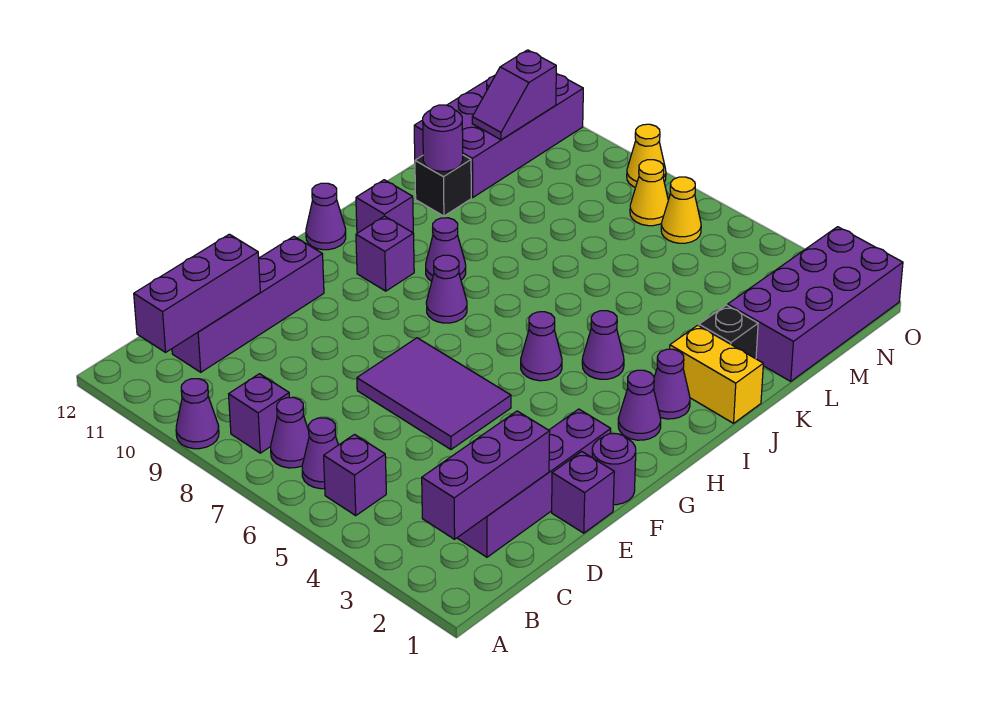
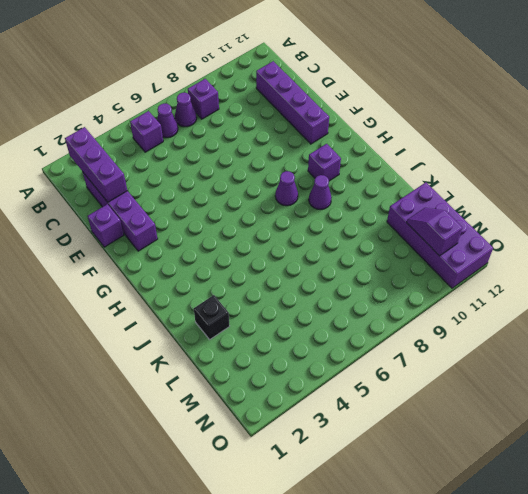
none -> purple cone A9 level 1
none -> purple tile E5:F7 level 1
none -> purple round brick F1 level 1
none -> purple cone H2 level 1

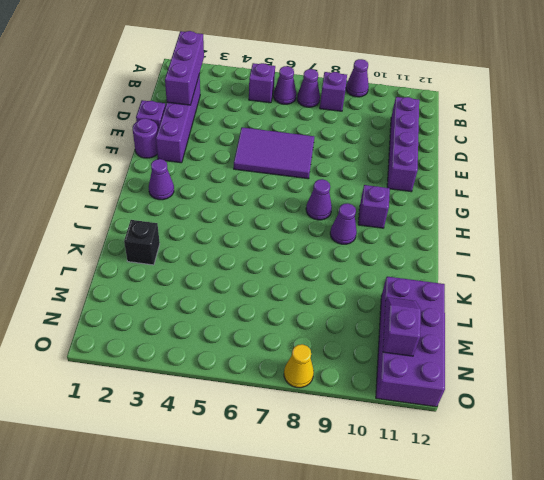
none -> purple cone H5 level 1
none -> purple cone H12 level 1
none -> purple cone I2 level 1
none -> purple cone I4 level 1

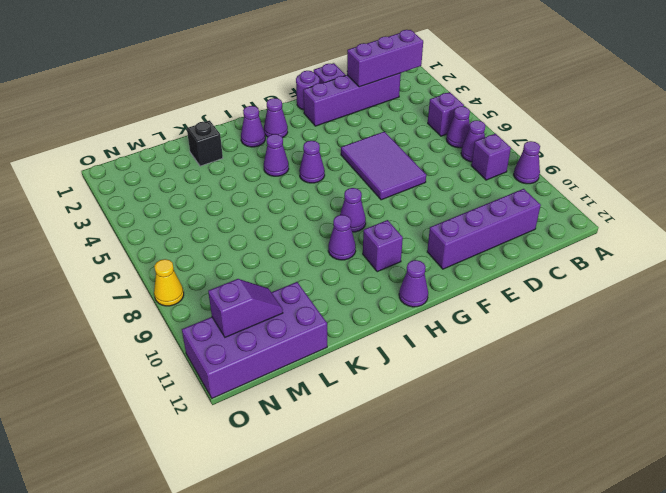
none -> purple brick I11 level 1
none -> yellow brick J1:J2 level 1
none -> black brick K11 level 1
none -> purple brick L1:O2 level 1

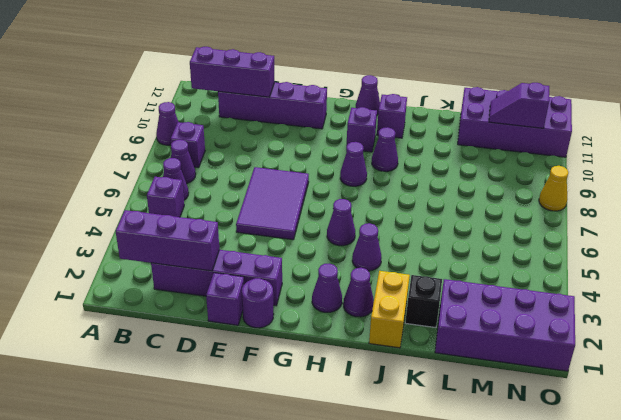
none -> black brick K11 level 1
none -> yellow cone N6 level 1
none -> yellow cone N7 level 1
none -> purple round brick K11 level 2

